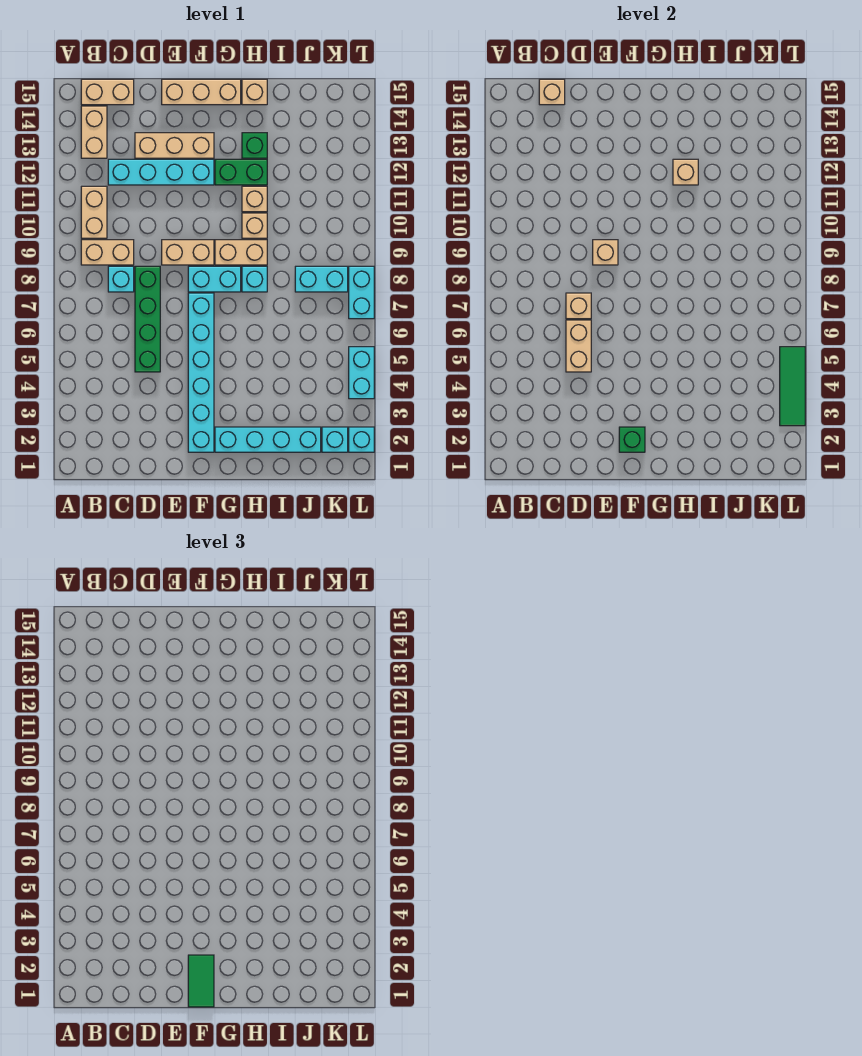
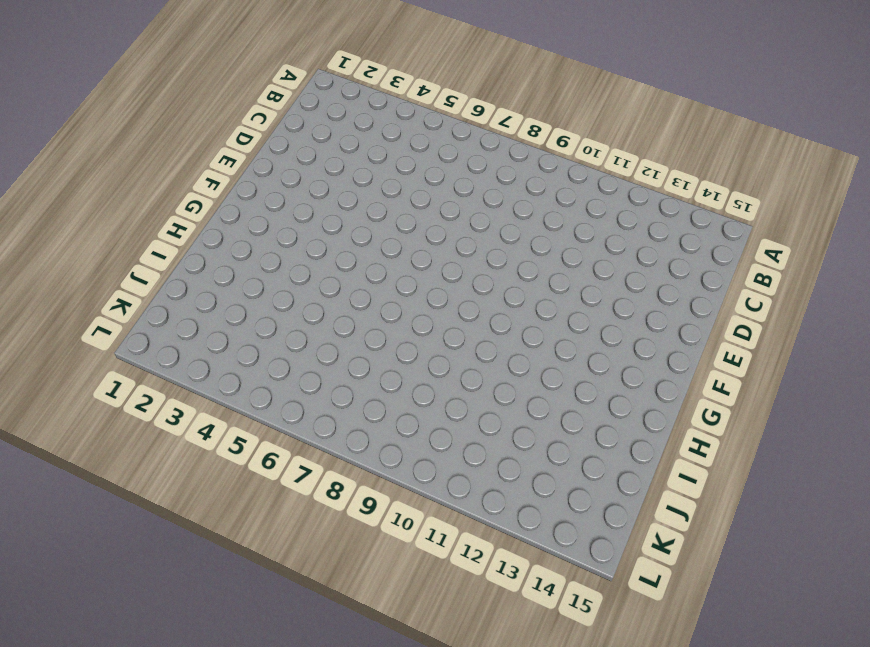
none -> tan brick B9:C9 level 1
none -> tan brick B10:B11 level 1
none -> tan brick B13:B14 level 1
none -> tan brick B15:C15 level 1

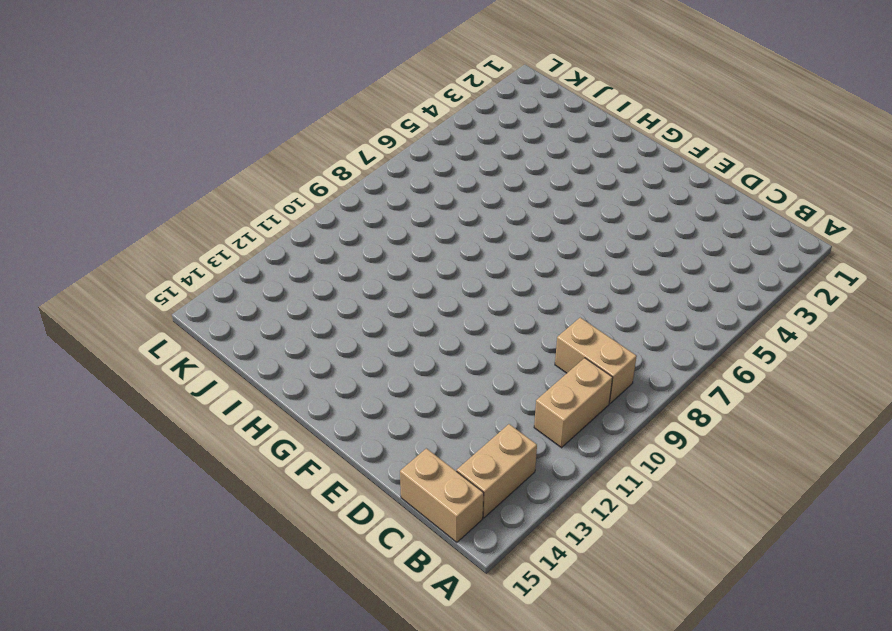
none -> cyan brick C8 level 1
none -> cyan brick C12:F12 level 1
none -> green brick D5:D8 level 1
none -> tan brick D13:F13 level 1

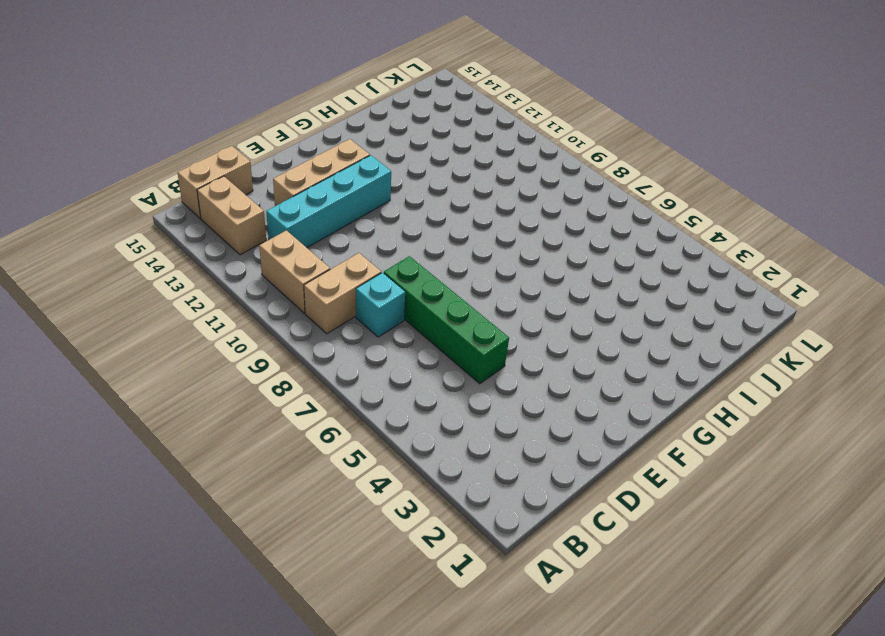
none -> tan brick E9:F9 level 1
none -> tan brick E15:G15 level 1
none -> cyan brick F2:F7 level 1
none -> cyan brick F8:G8 level 1

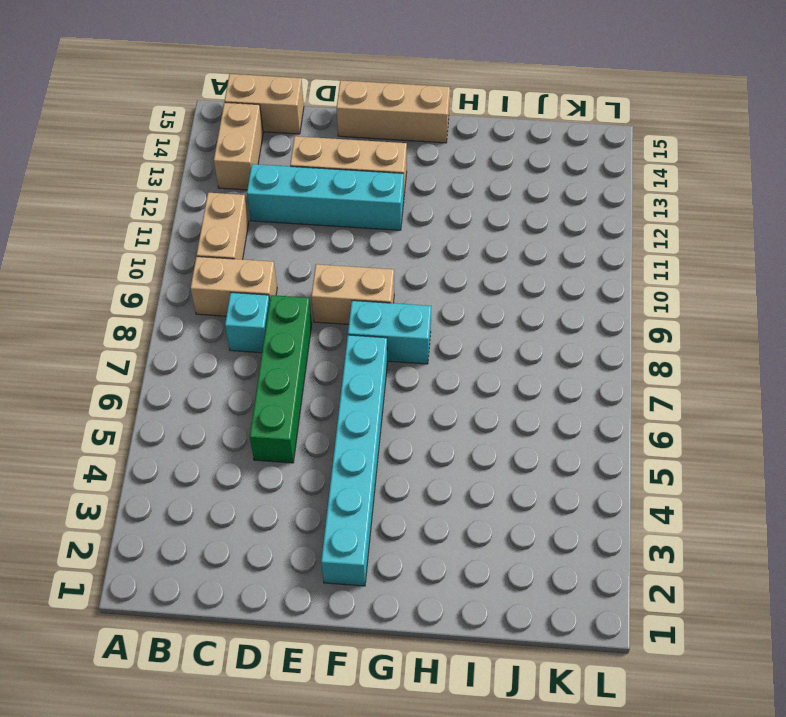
none -> cyan brick G2:J2 level 1
none -> tan brick G9:H9 level 1
none -> green brick G12:H12 level 1
none -> cyan brick H8 level 1

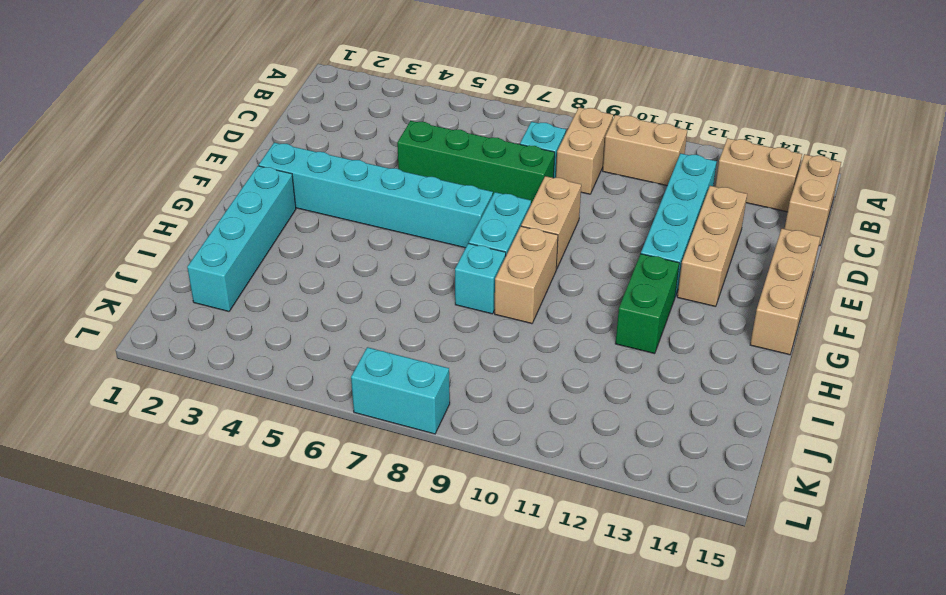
none -> tan brick H10 level 1
none -> tan brick H11 level 1
none -> green brick H13 level 1
none -> tan brick H15 level 1

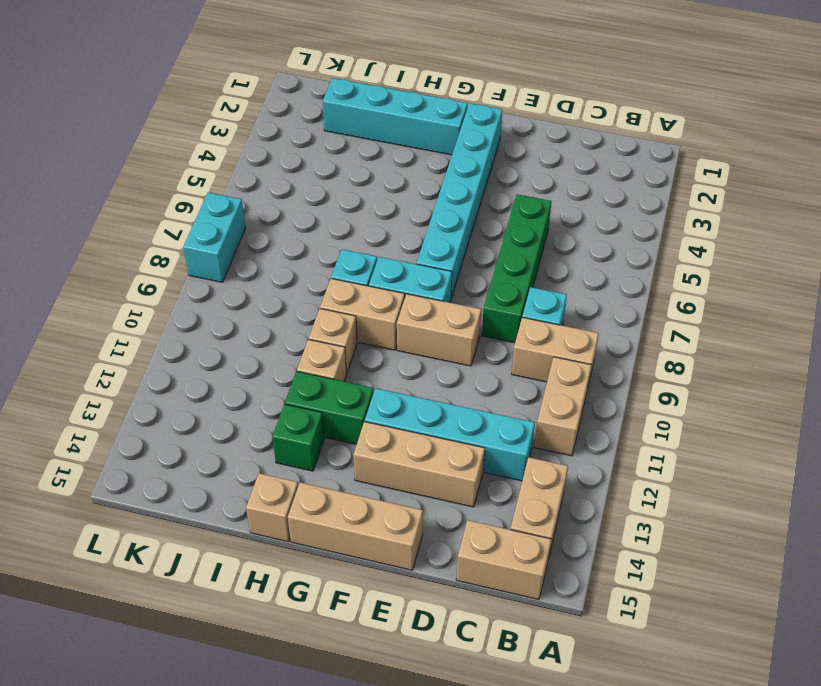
none -> cyan brick J8:K8 level 1
none -> cyan brick K2 level 1
none -> cyan brick L2 level 1
none -> cyan brick L4:L5 level 1

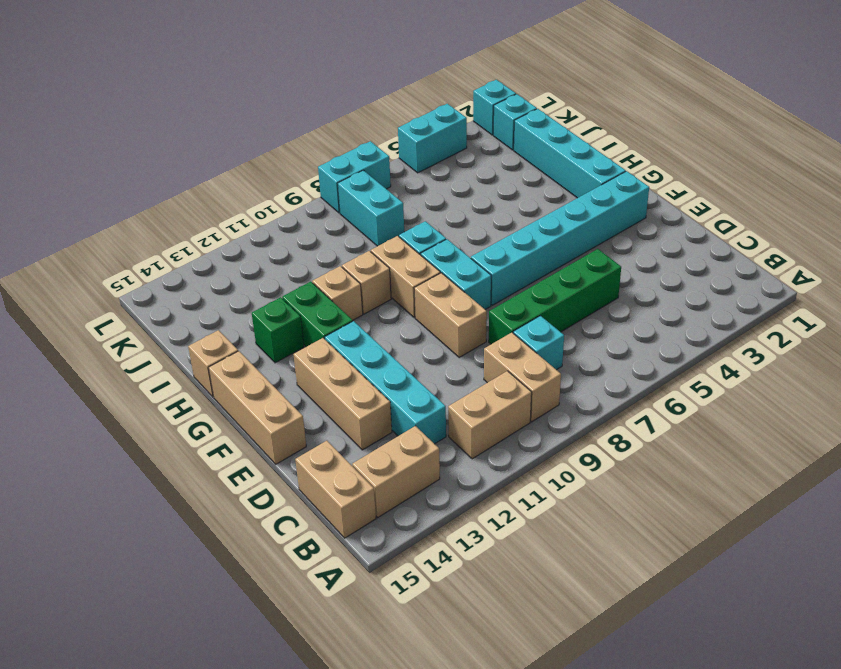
none -> tan brick C15 level 2
none -> tan brick D5:D6 level 2
none -> tan brick D7 level 2
none -> tan brick E9 level 2

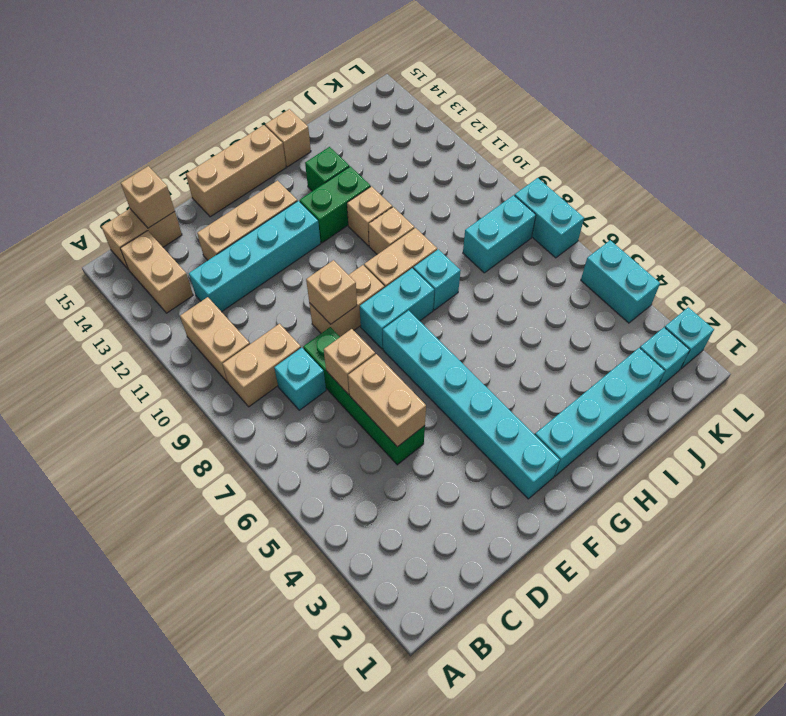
none -> green brick F2 level 2
none -> tan brick H12 level 2
none -> green tile L3:L5 level 2
none -> green tile F1:F2 level 3

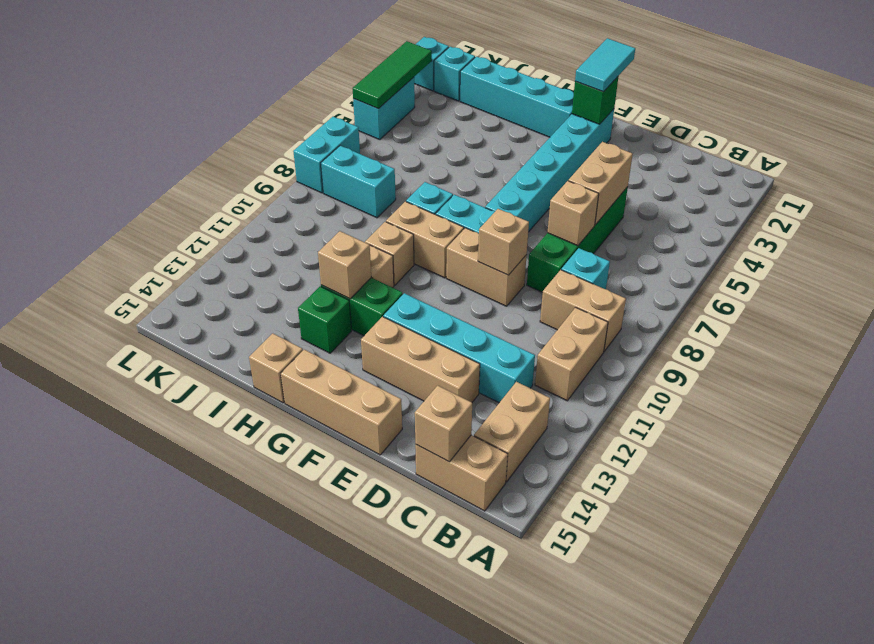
cyan tile F1:F2 level 3 -> green tile F1:F2 level 3

